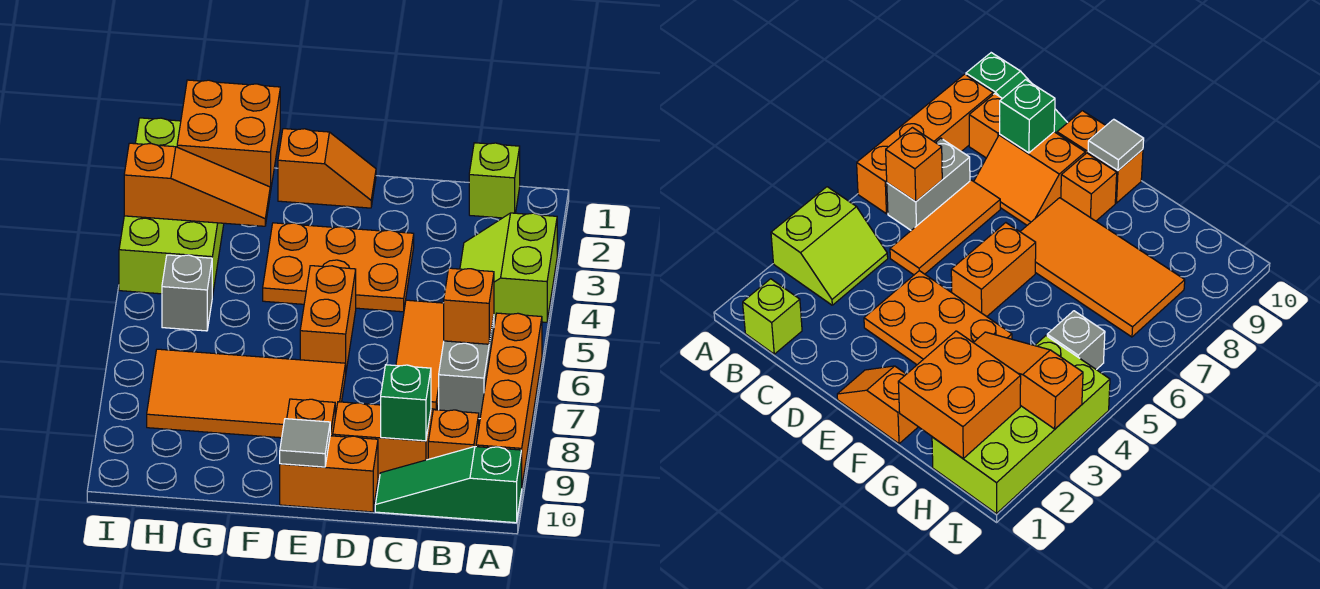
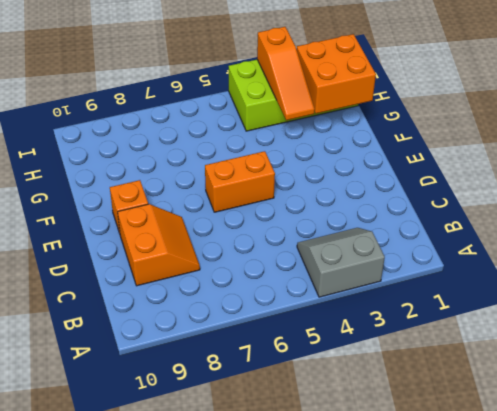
grey slope A3:B4 level 1 top A -> lime slope A3:B4 level 1 top A
none -> orange brick A6:A9 level 1
none -> green slope A10:C10 level 1 top A
none -> lime brick B1 level 1

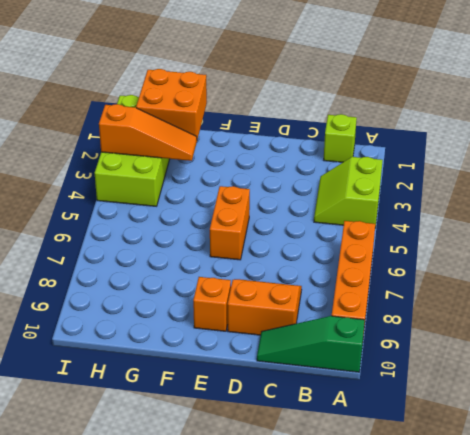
none -> grey brick B6:B7 level 1
none -> orange brick B9 level 1
none -> orange tile C5:C7 level 1

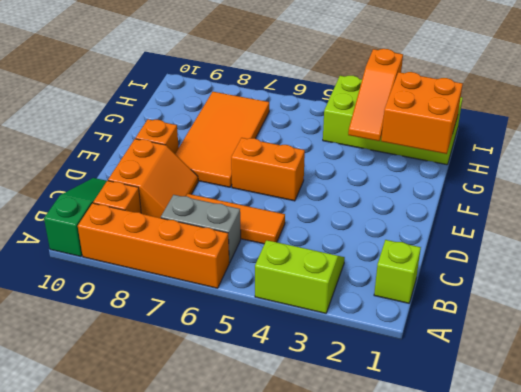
none -> orange plate D3:F4 level 1
none -> orange brick D10:E10 level 1
none -> orange slope E1:F1 level 1 top F

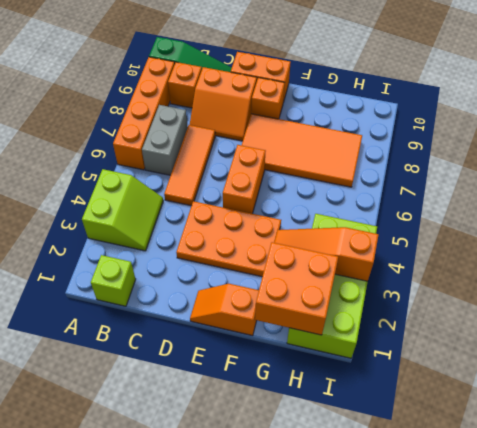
none -> grey brick H5 level 1
none -> orange brick B6 level 2
none -> green brick C9 level 2

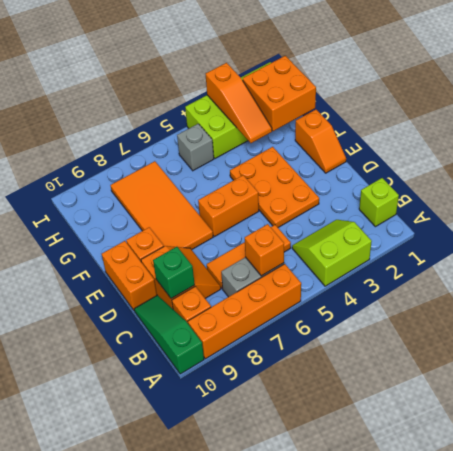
none -> grey tile E10 level 2

